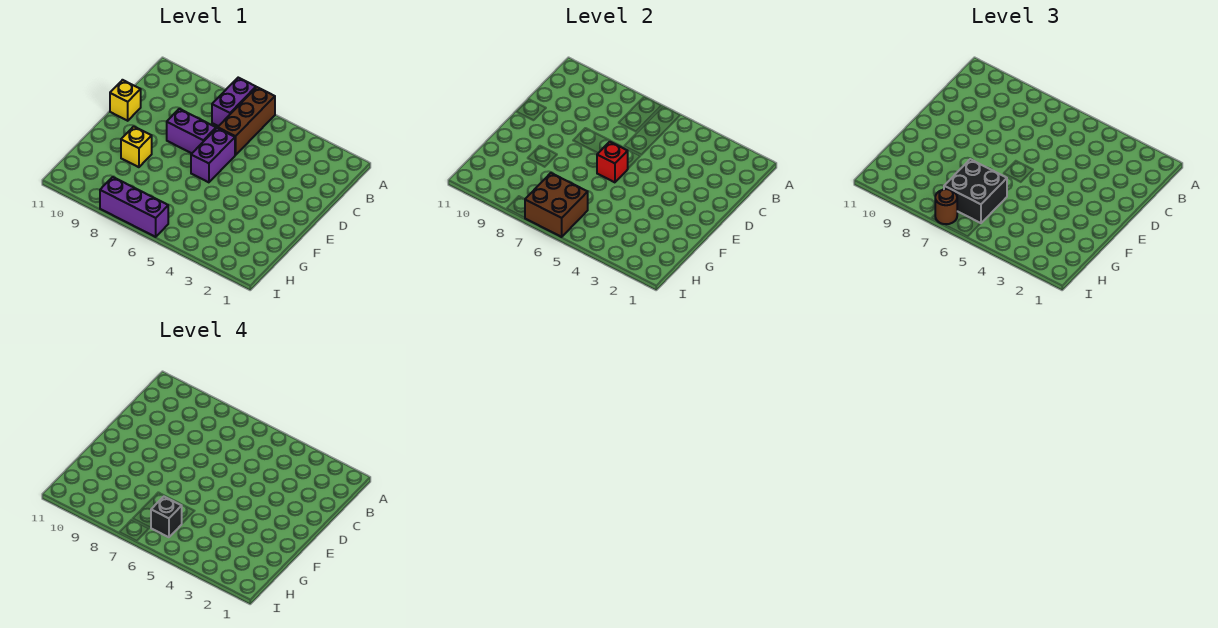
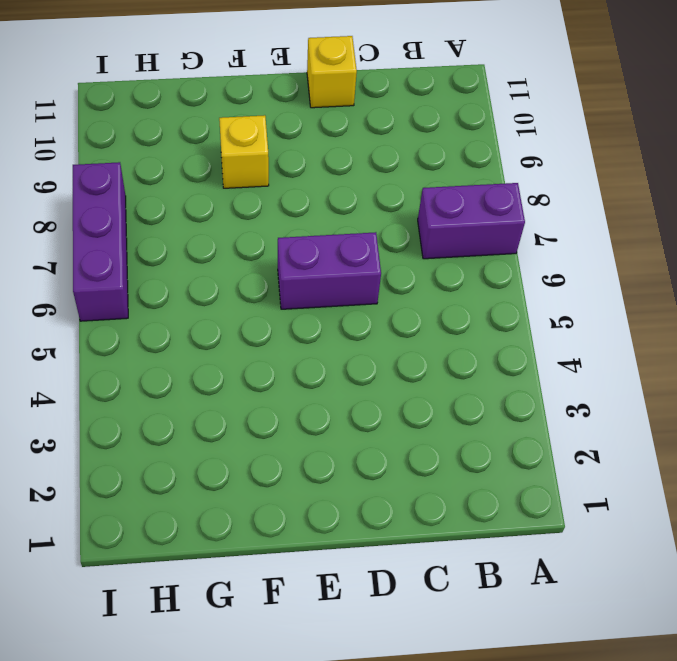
none -> brown brick A6:C6 level 1
none -> purple brick D7:D8 level 1
none -> red brick E6 level 2

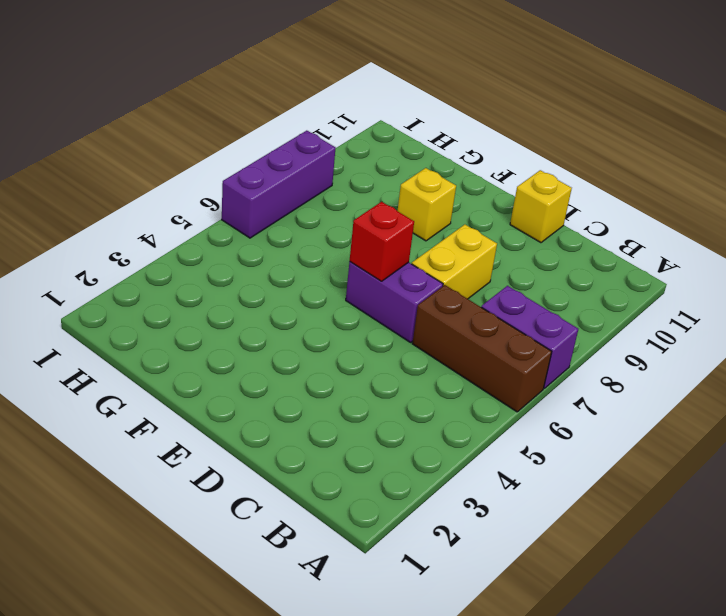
yellow brick D7:D8 level 1 -> purple brick D7:D8 level 1
none -> brown brick H6:I7 level 2
none -> black brick G6:H7 level 3
none -> brown round brick I7 level 3

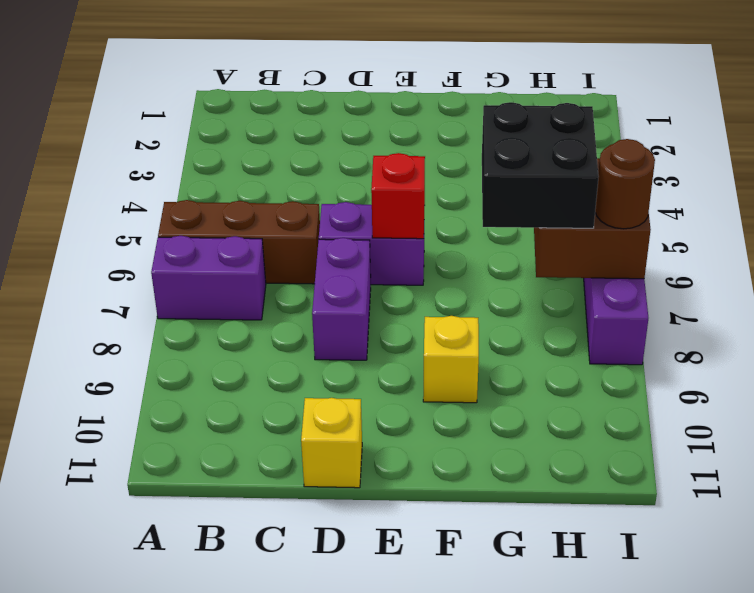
none -> black brick H6 level 4

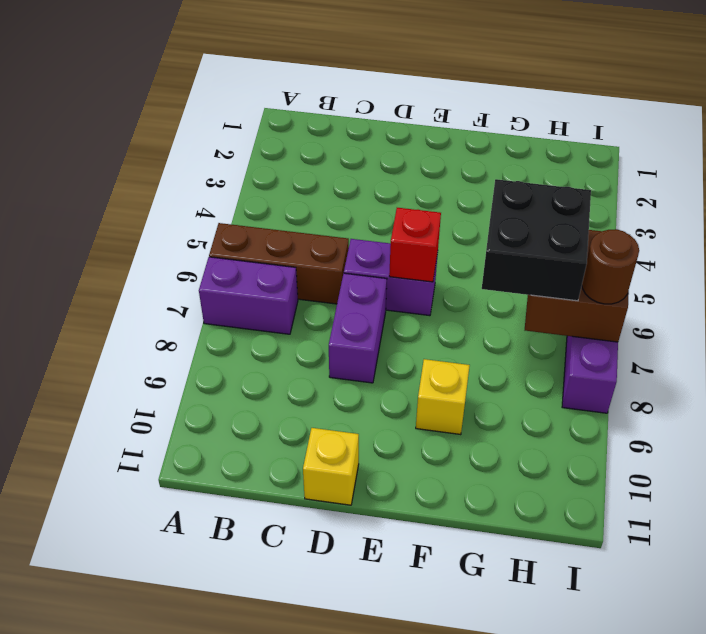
none -> black brick H6 level 4

